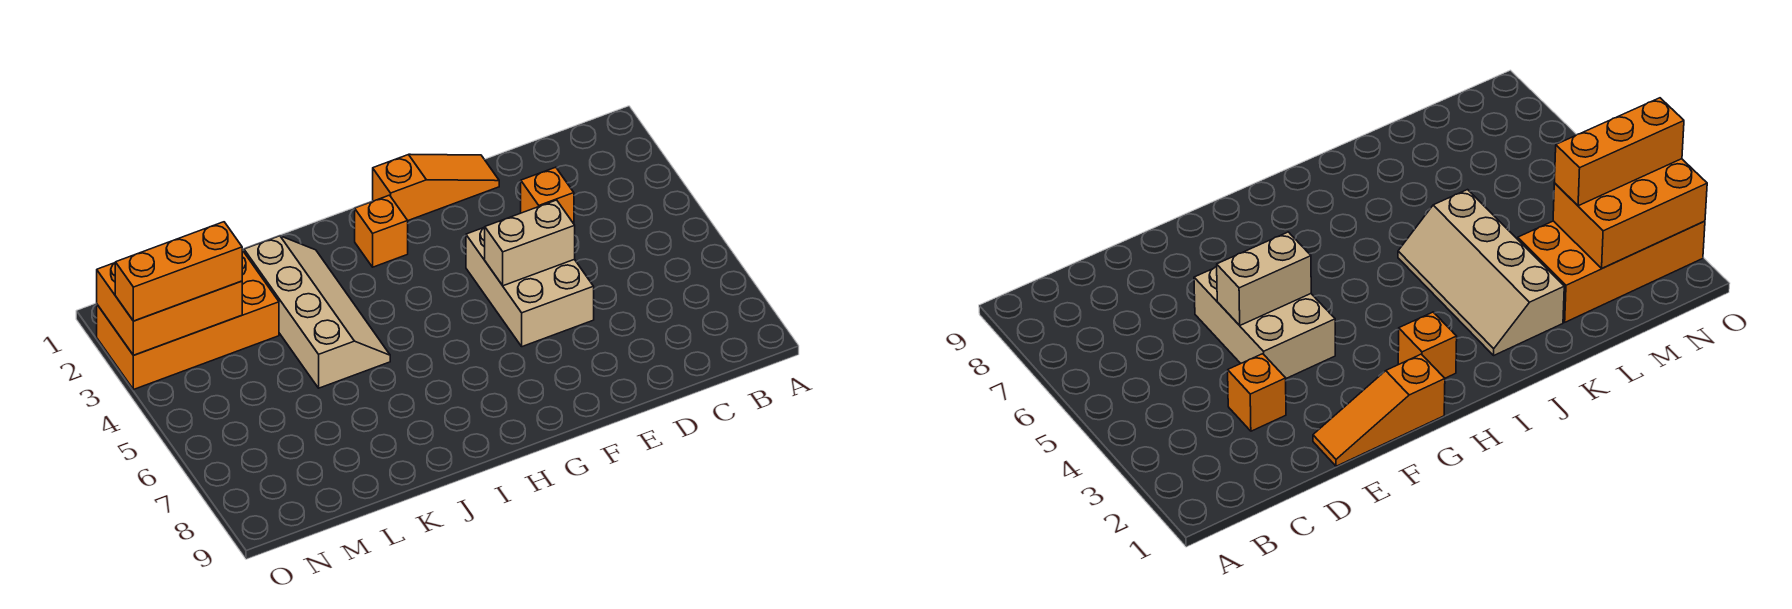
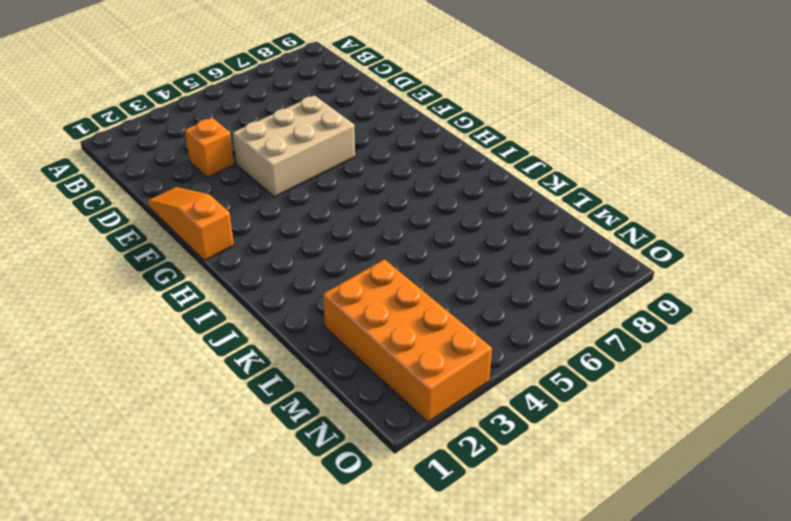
none -> orange brick H2 level 1
none -> tan slope J2:K5 level 1 top K

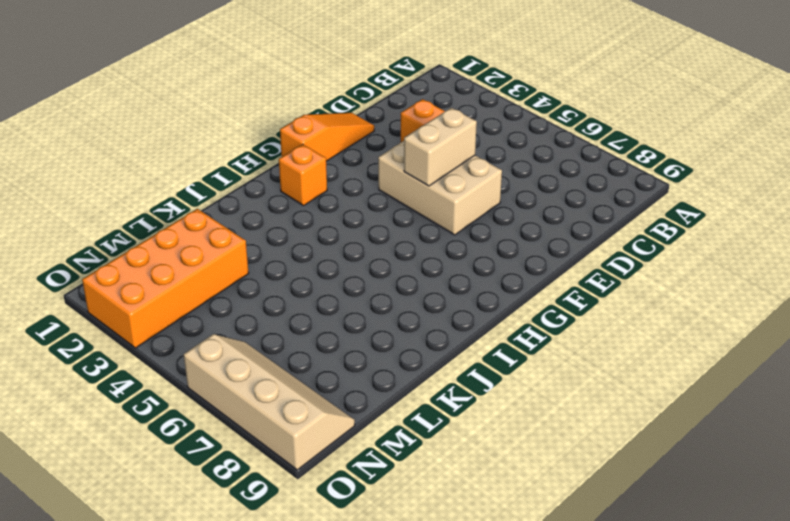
tan slope N6:O9 level 1 top O -> tan slope J2:K5 level 1 top K
none -> orange brick M2:O3 level 2
none -> orange brick M3:O3 level 3

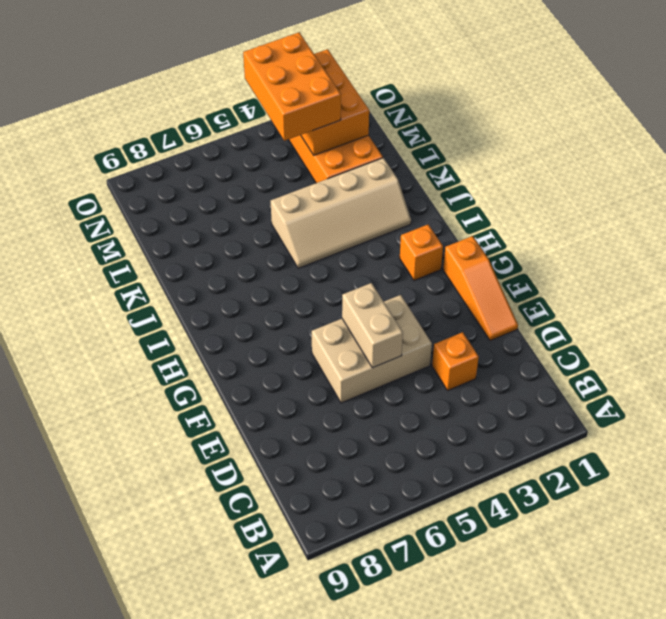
orange brick M3:O4 level 3 -> orange brick M3:O3 level 3

